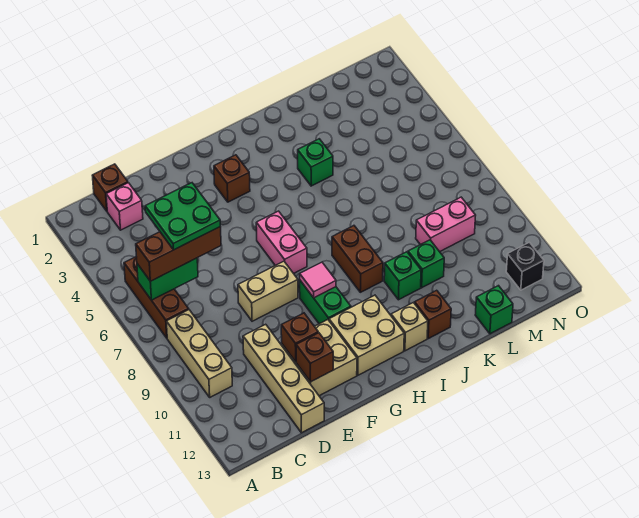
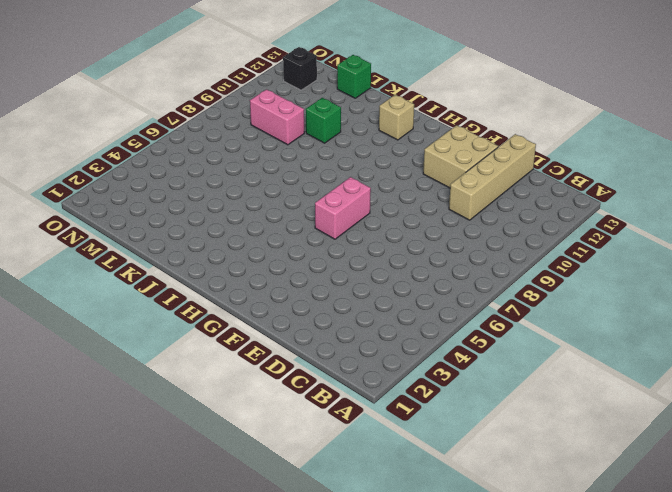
none -> brown brick B5:B7 level 1
none -> tan brick B8:B10 level 1
none -> brown brick C1 level 1

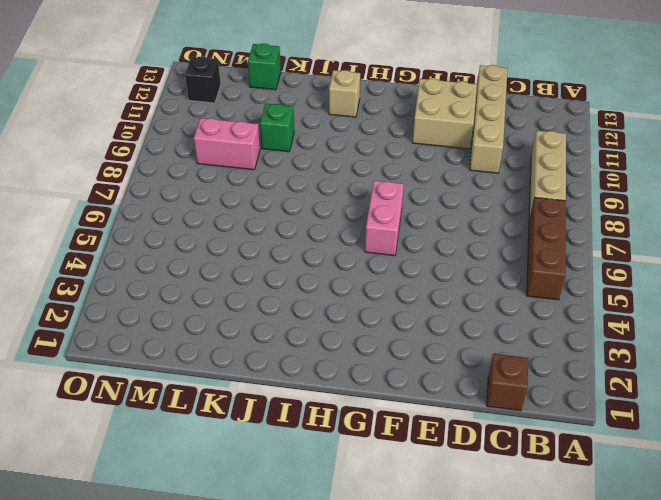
none -> pink brick C2 level 1
none -> tan brick E8:F8 level 1
none -> brown brick G3 level 1

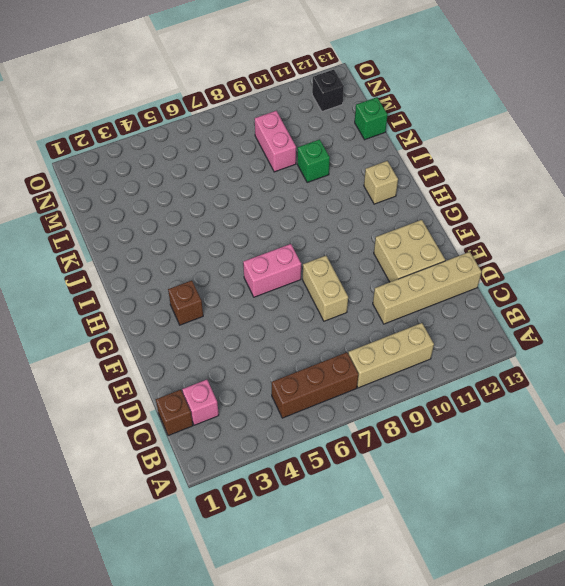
none -> green brick G9:G10 level 1
none -> tan brick G11:H12 level 1
none -> brown brick I8:I9 level 1

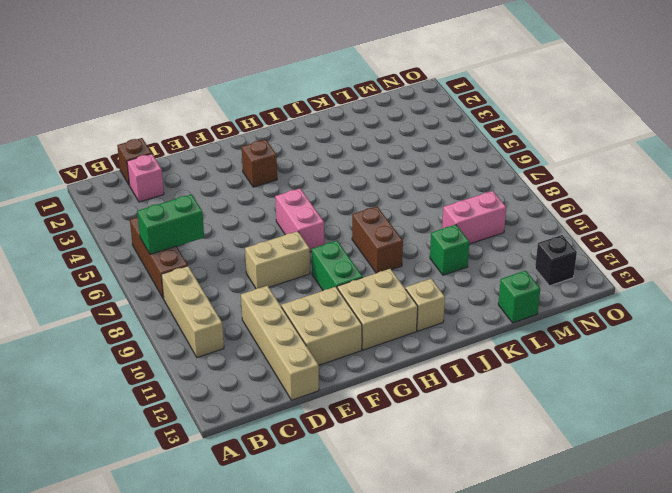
none -> green brick J4 level 1
none -> green brick J10 level 1
none -> brown brick J12 level 1

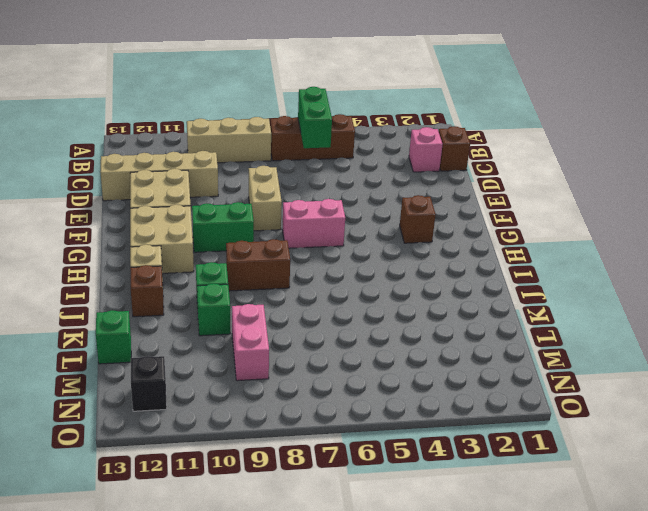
none -> green brick J4 level 1
none -> brown brick E11 level 2
none -> brown brick E12 level 2

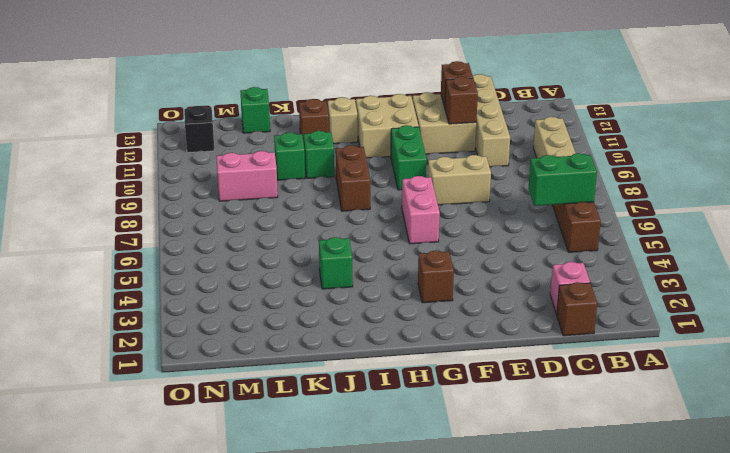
none -> pink tile G9 level 2
none -> brown brick B6:D6 level 3
none -> green plate C5:D6 level 4

